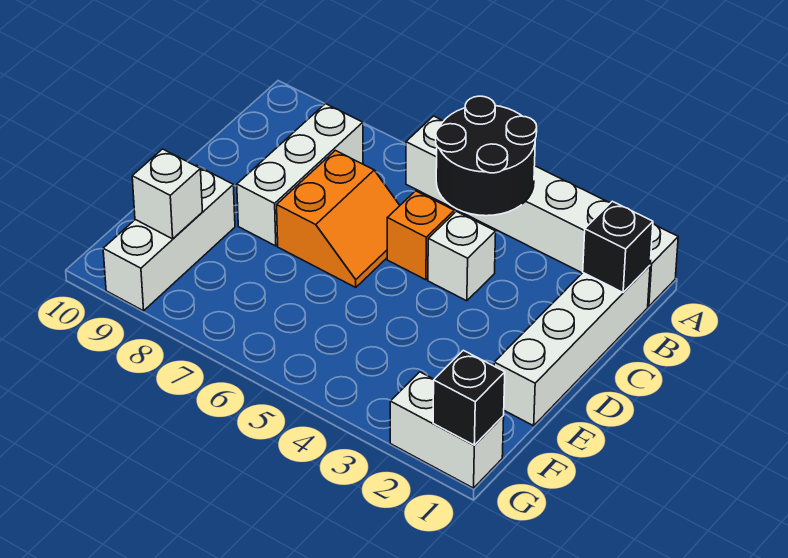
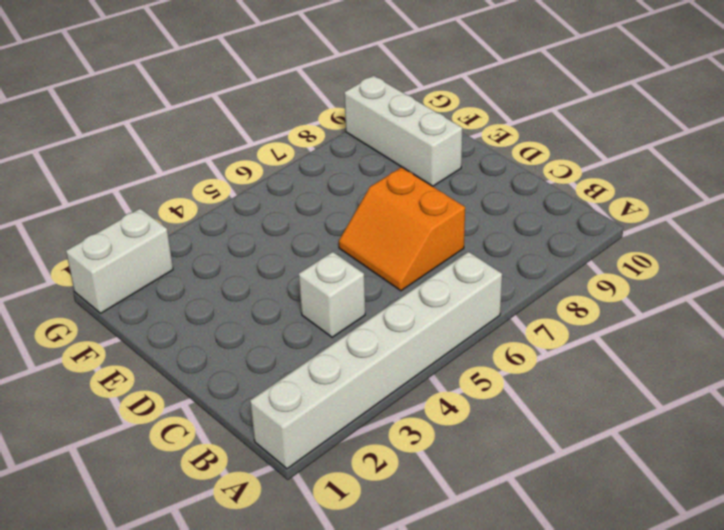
none -> white brick B1:E1 level 1
none -> white brick B8:D8 level 1
none -> orange brick C5 level 1

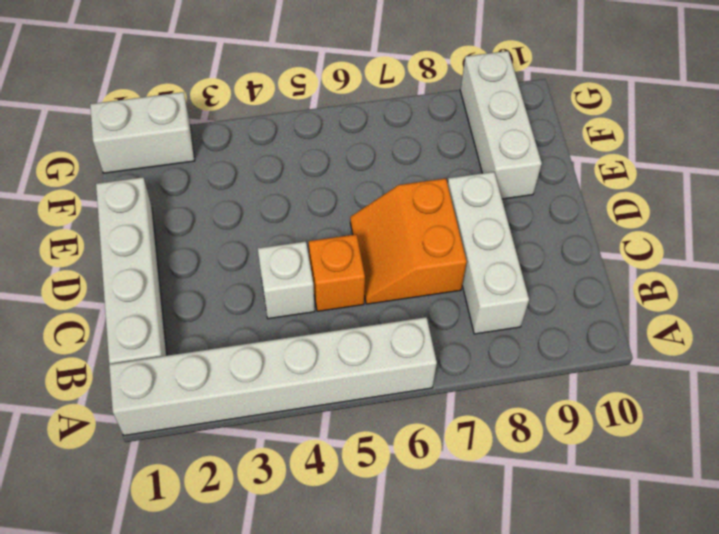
none -> black round brick A4:B5 level 2
none -> black brick B1 level 2
none -> white brick F9 level 2

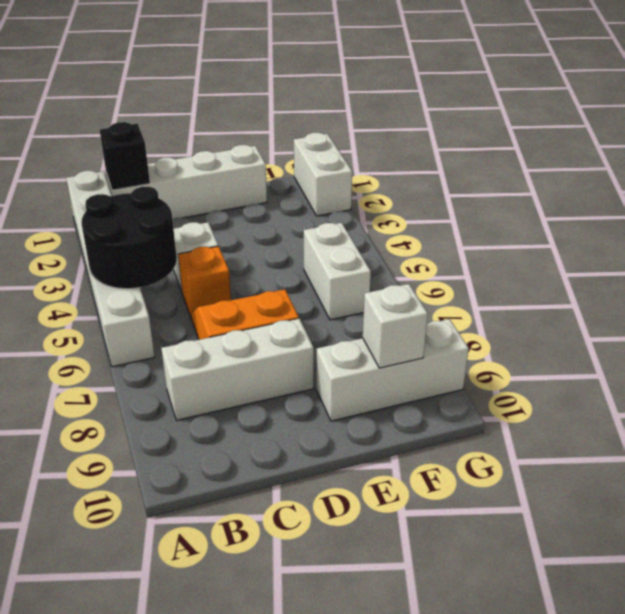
white brick F5:F6 level 1 -> none
none -> black brick G1 level 2

